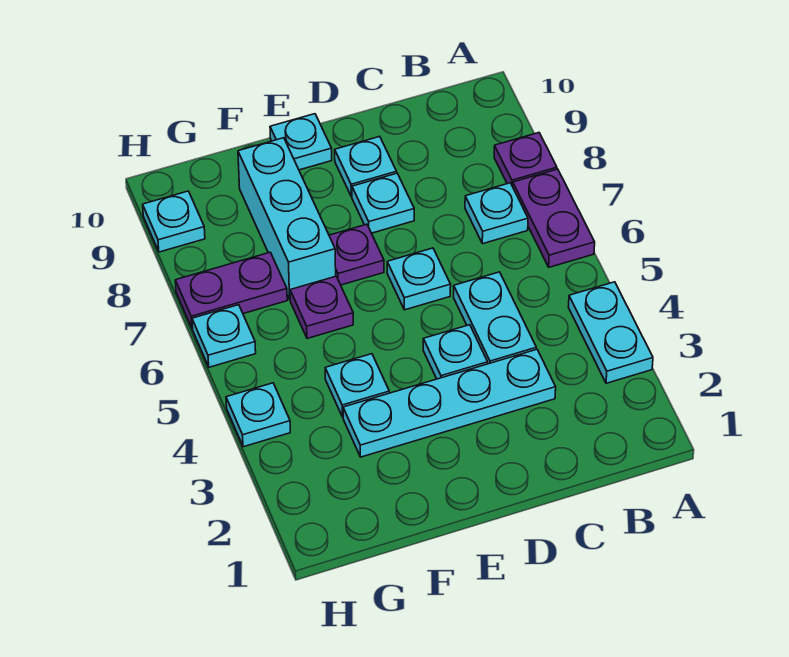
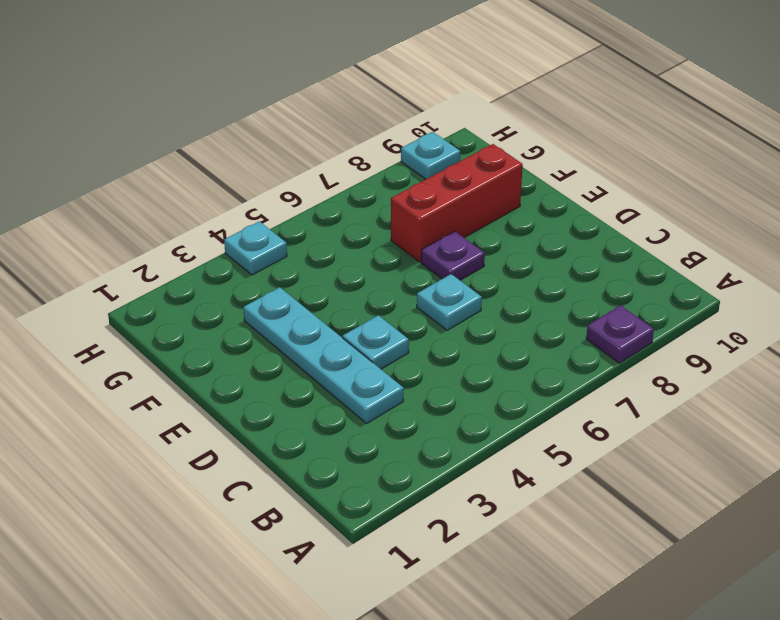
red brick F7:F9 level 1 -> cyan brick F7:F9 level 1
none -> cyan plate A3:A4 level 1
none -> purple plate A6:A7 level 1
none -> cyan plate B7 level 1

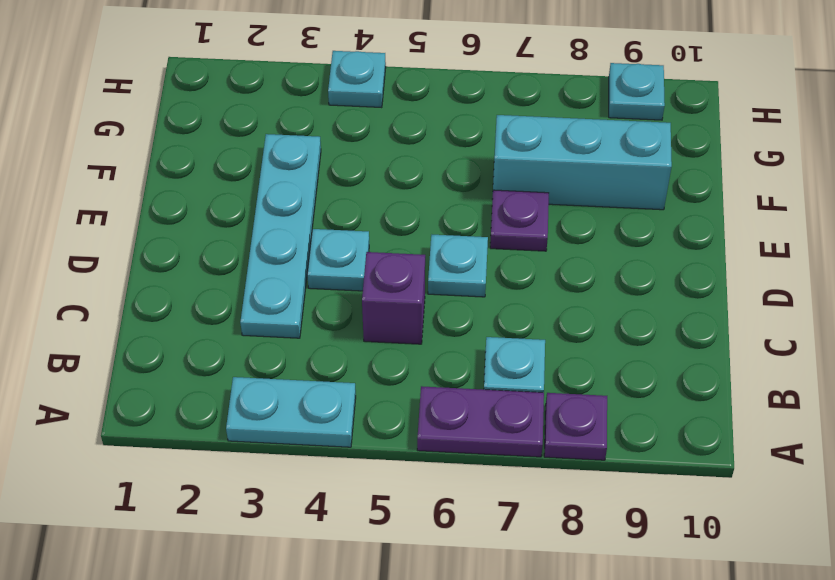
purple brick C5 level 1 -> cyan plate C4:C5 level 1
none -> cyan plate D8 level 1
none -> cyan plate D9 level 1
none -> cyan plate E10 level 1

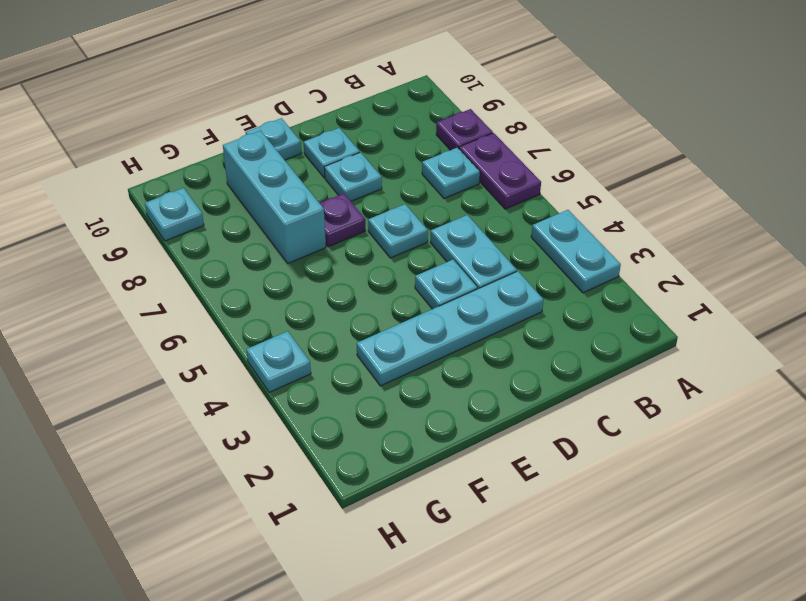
none -> cyan plate F4 level 1
none -> purple plate F6 level 1
none -> purple plate G7:H7 level 1

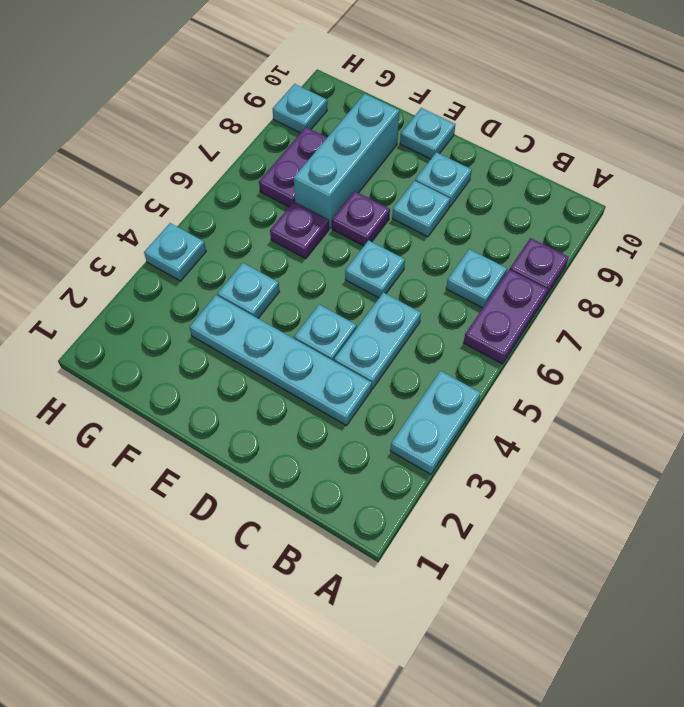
purple plate G7:G8 level 1 -> purple plate G7:H7 level 1
none -> cyan plate H6 level 1

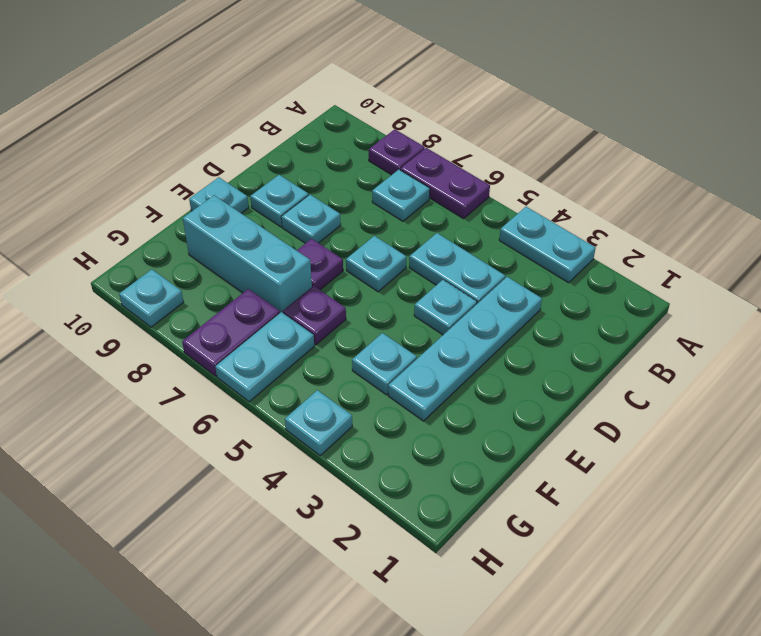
cyan plate G6:H6 level 1 -> cyan plate H6 level 1

